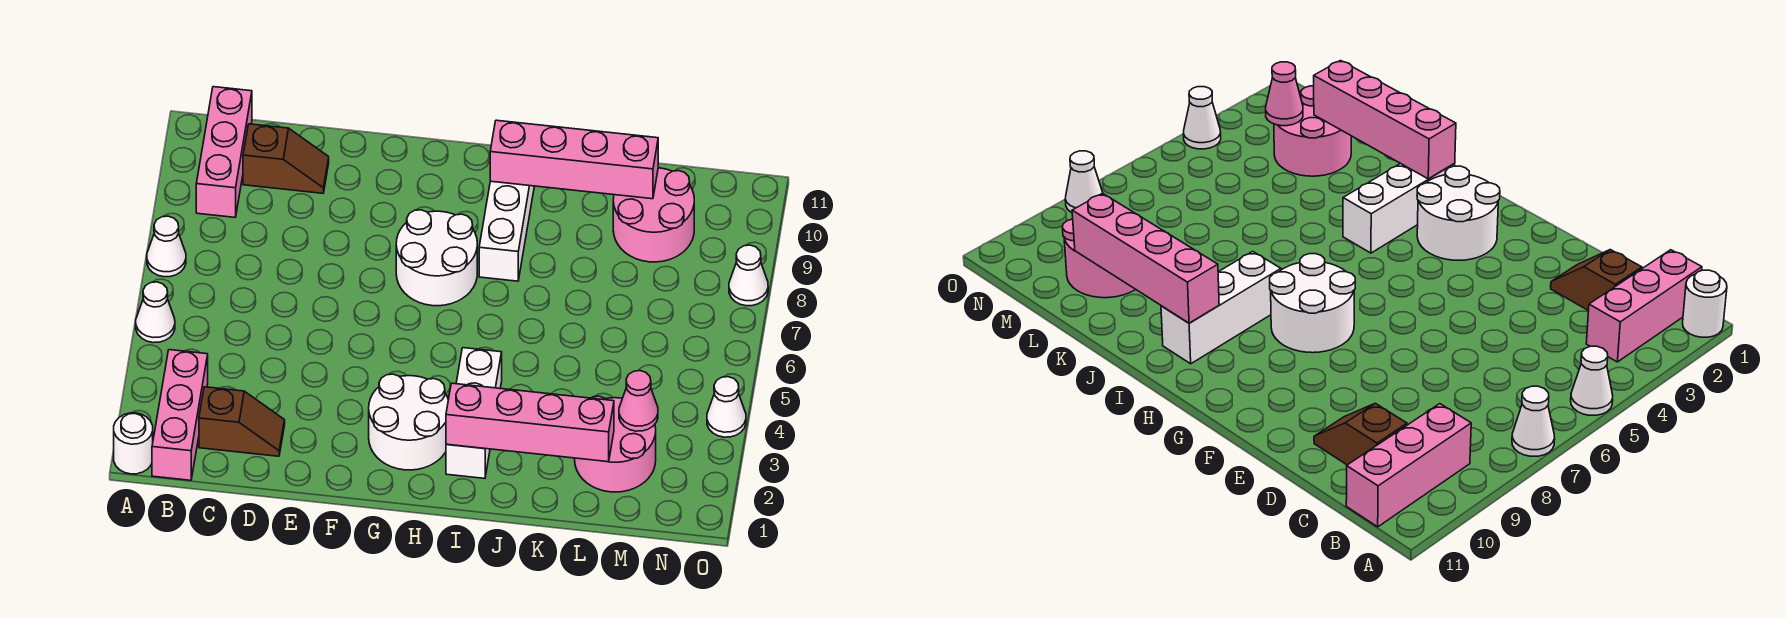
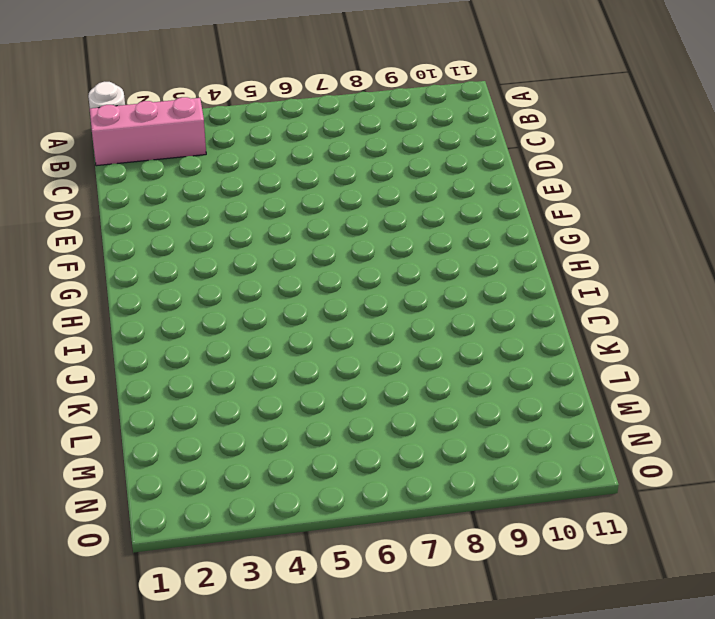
none -> white cone A5 level 1
none -> white cone A7 level 1
none -> pink brick B9:B11 level 1

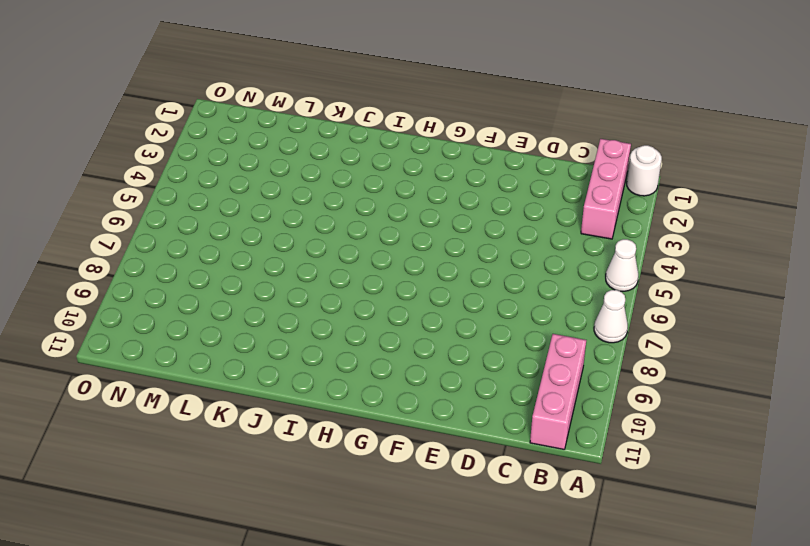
none -> brown slope C2:D2 level 1 top C
none -> brown slope C10:D10 level 1 top C
none -> white round brick G2:H3 level 1

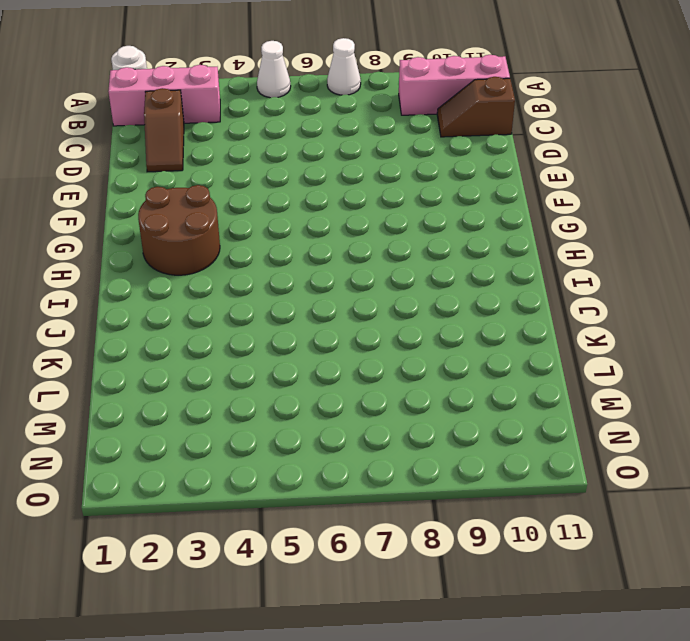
brown slope C10:C11 level 1 top 11 -> brown slope C10:D10 level 1 top C
brown round brick G2:H3 level 1 -> white round brick G2:H3 level 1
none -> white round brick G7:H8 level 1
none -> white brick I2:I4 level 1
none -> white brick I8:I10 level 1

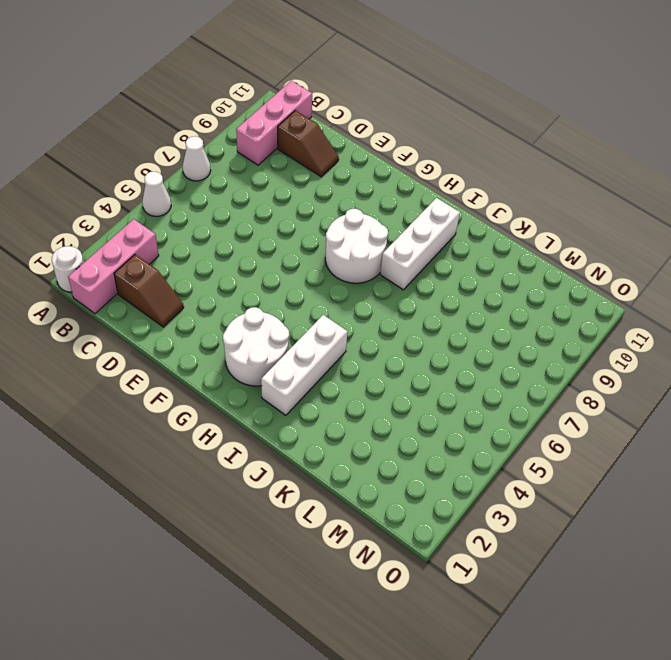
none -> pink round brick L2:M3 level 1
none -> pink round brick L9:M10 level 1
none -> white cone O4 level 1

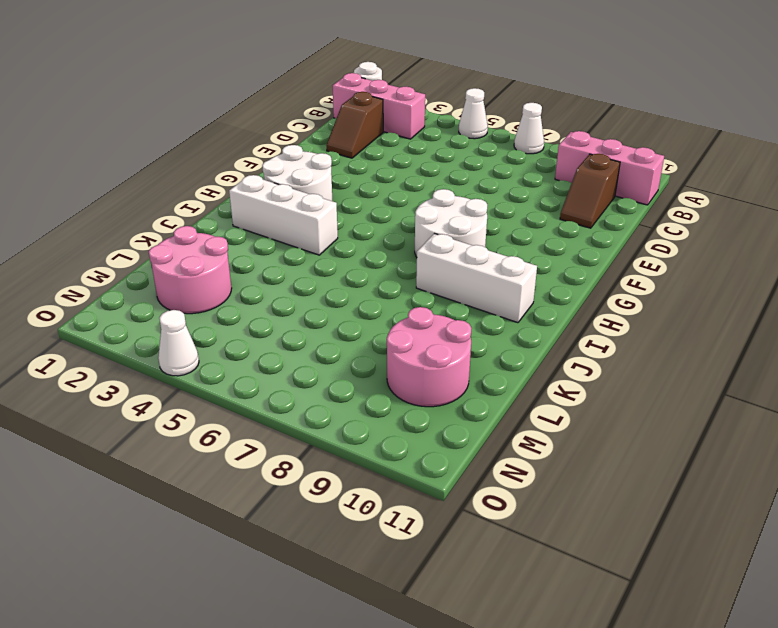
none -> white cone O8 level 1
none -> pink brick I2:L2 level 2
none -> pink brick I10:L10 level 2

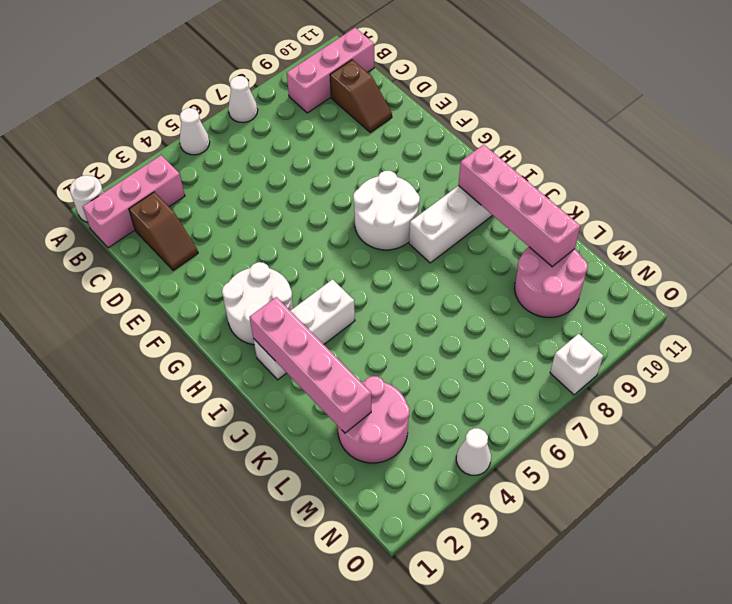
white brick O8 level 1 -> white cone O8 level 1
none -> pink cone M3 level 2

